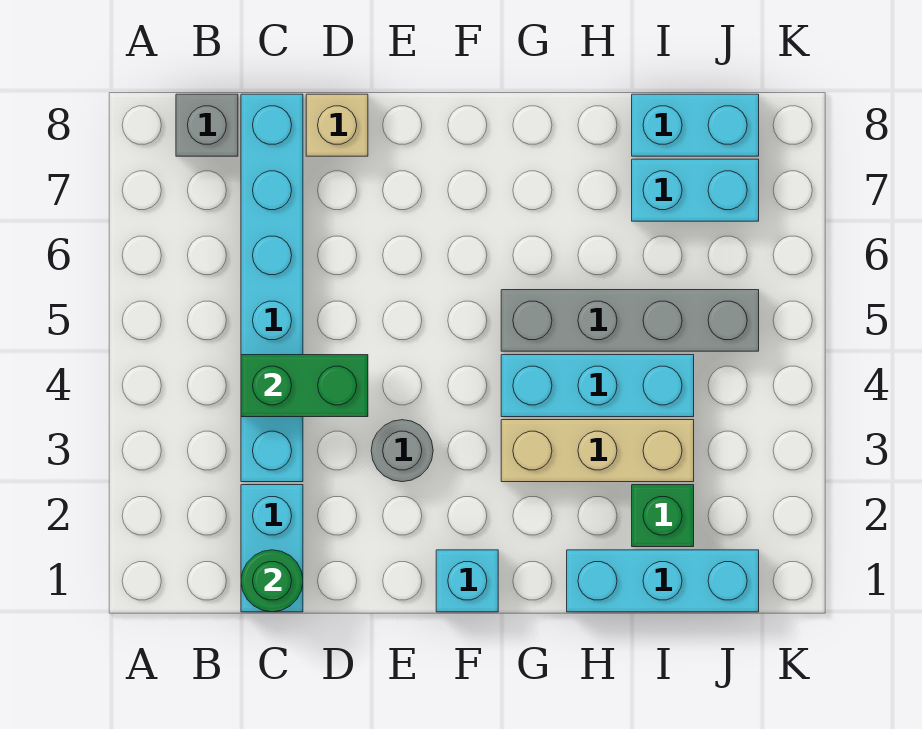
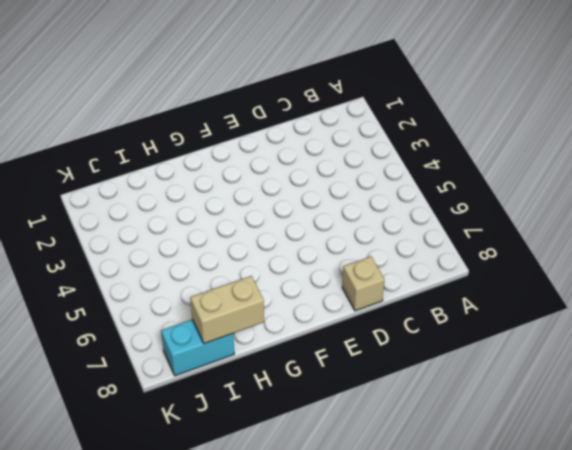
tan brick H8:I8 level 2 -> none
none -> grey brick B8 level 1
none -> cyan brick C1:C2 level 1
none -> cyan brick C3:C8 level 1

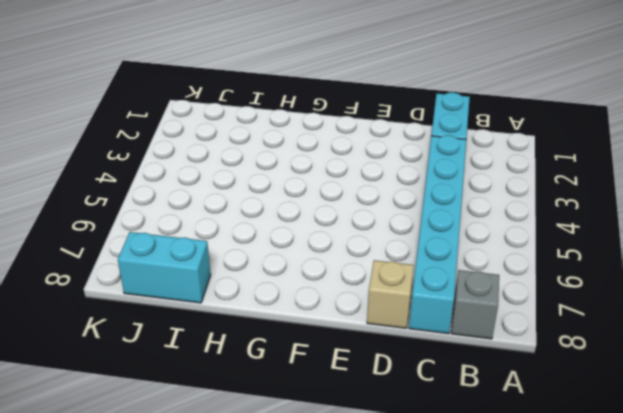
none -> grey round brick E3 level 1
none -> cyan brick F1 level 1
none -> tan brick G3:I3 level 1

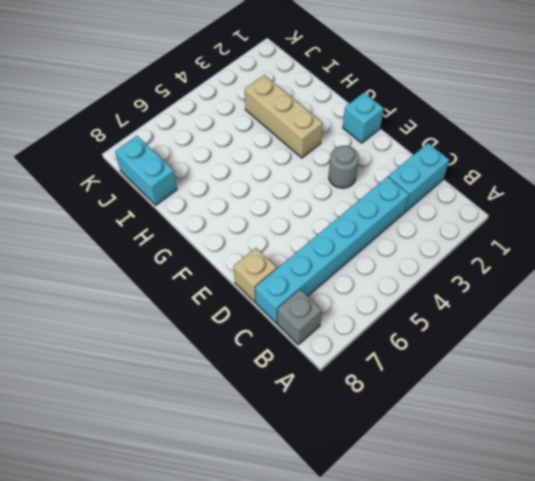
none -> cyan brick G4:I4 level 1
none -> grey brick G5:J5 level 1
none -> cyan brick H1:J1 level 1

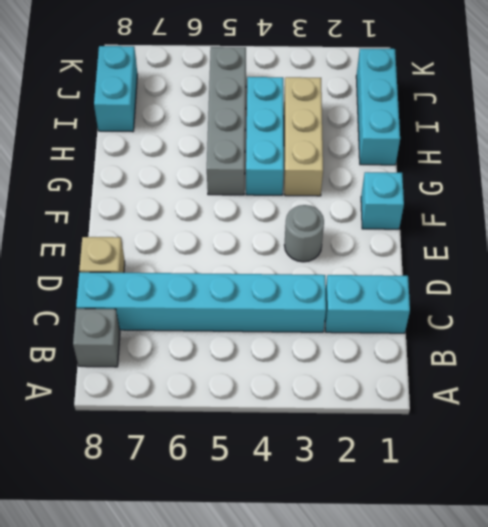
none -> green brick I2 level 1
none -> cyan brick I7:J7 level 1
none -> green round brick C1 level 2

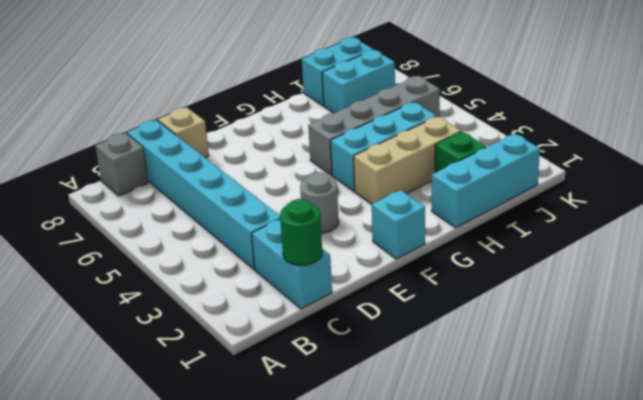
none -> green brick C4:D4 level 2

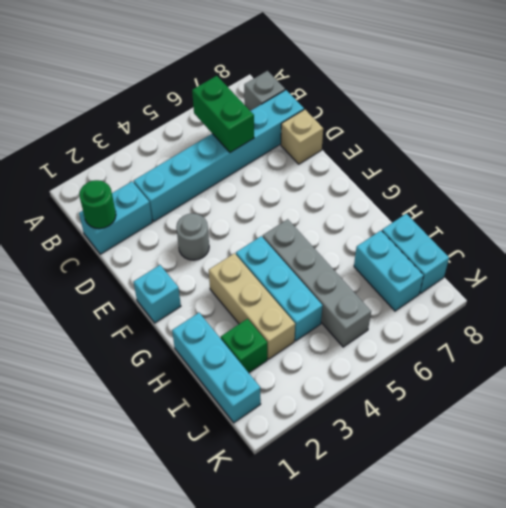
green brick B6:C6 level 2 -> green brick C4:D4 level 2

